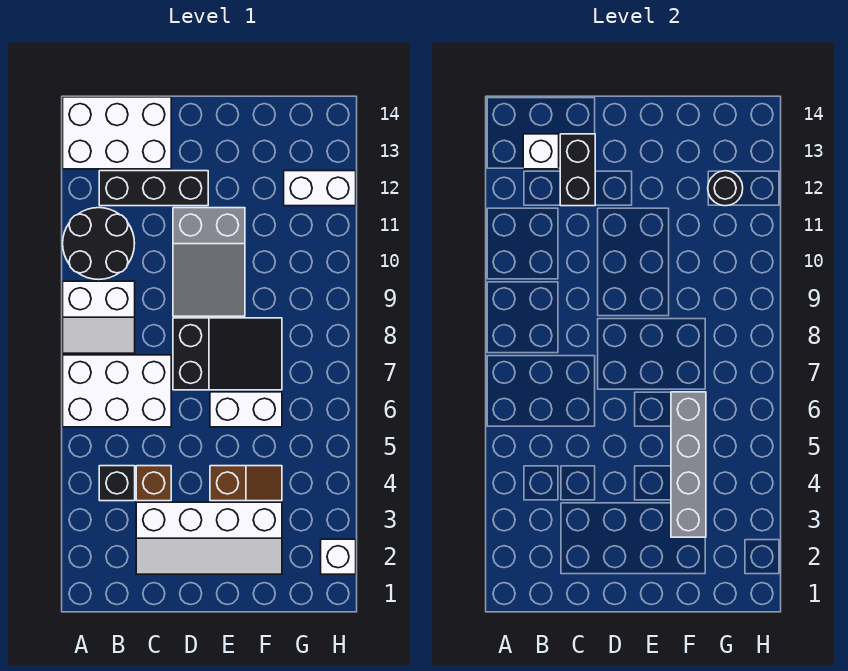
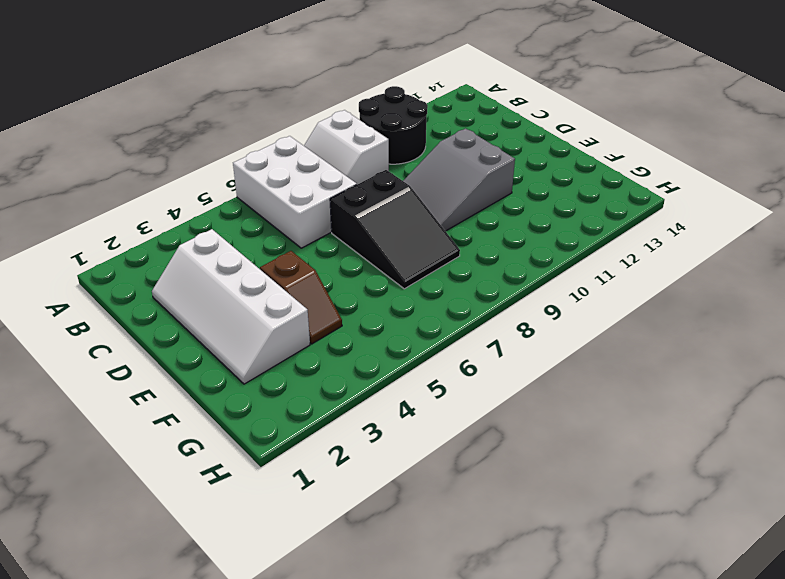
none -> white brick A13:C14 level 1
none -> black brick B4 level 1
none -> black brick B12:D12 level 1

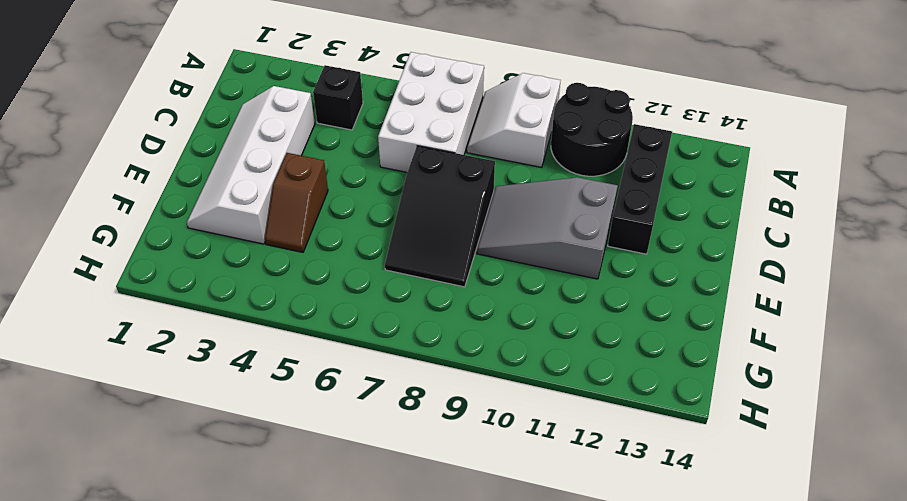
none -> white brick A13:C14 level 1
none -> brown brick C4 level 1
none -> white brick E6:F6 level 1

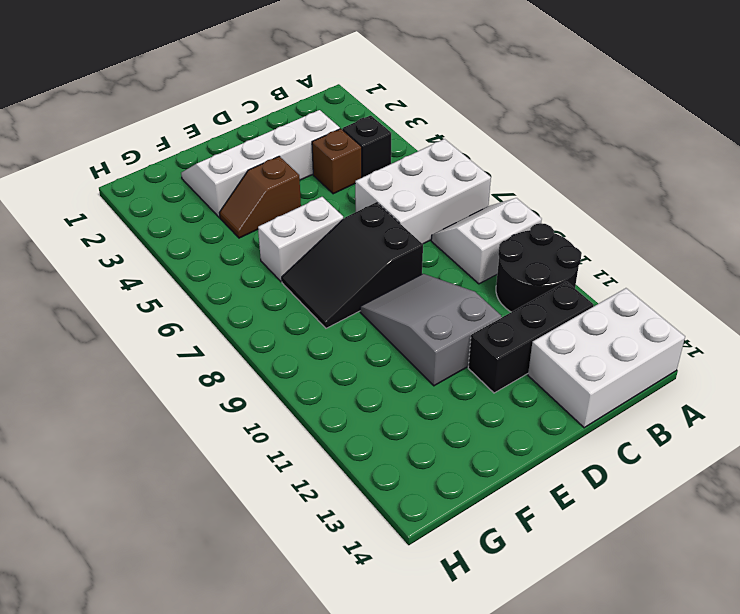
none -> white brick G12:H12 level 1
none -> white brick H2 level 1
none -> white brick B13 level 2

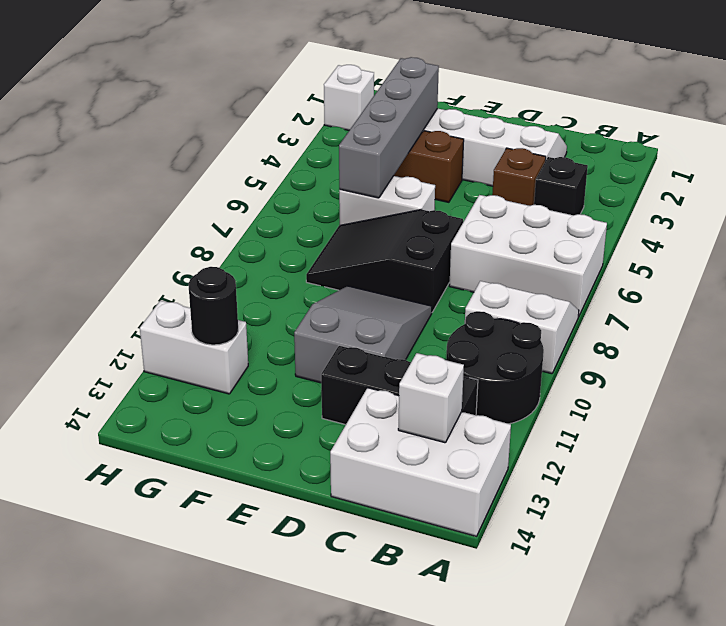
none -> black brick C12:C13 level 2

